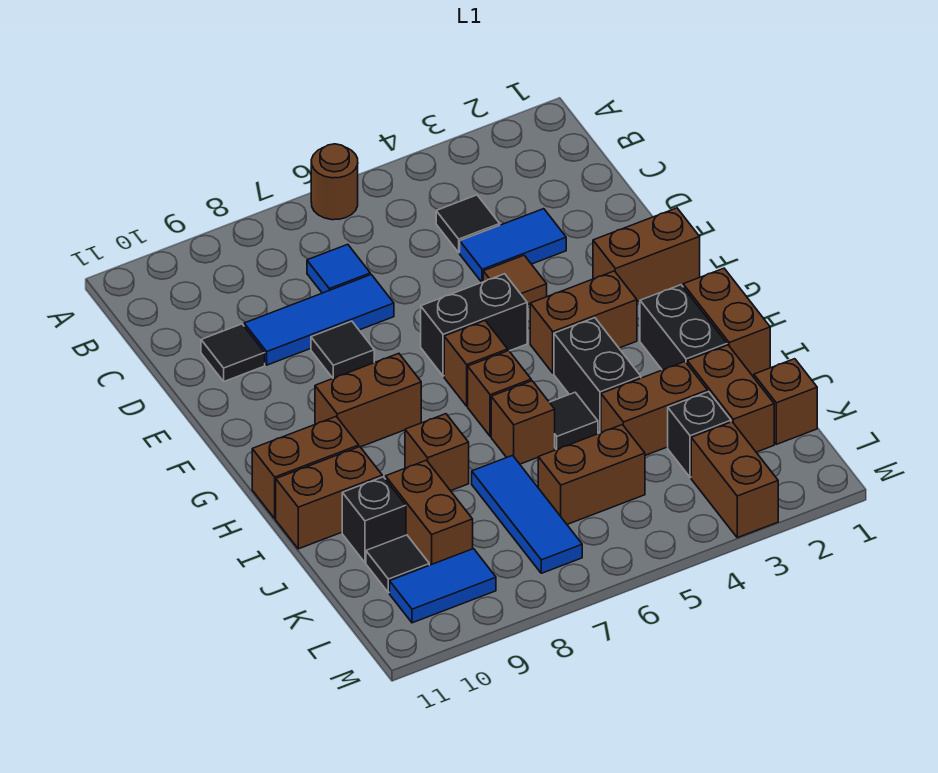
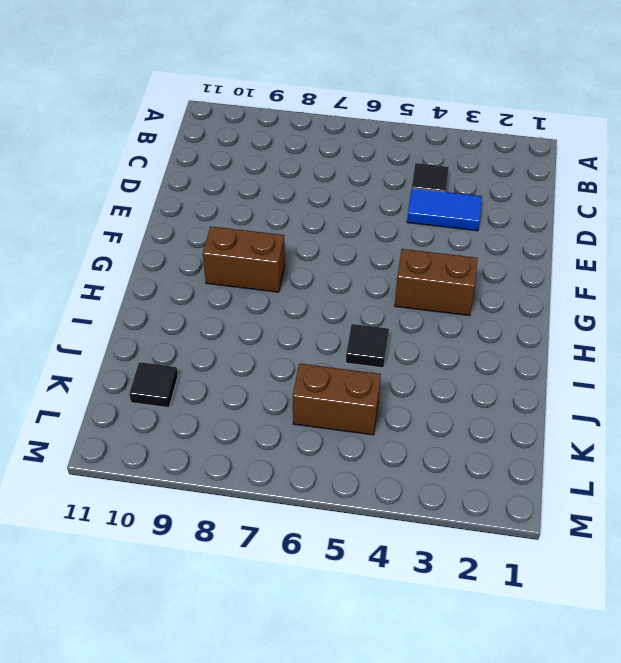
none -> brown round brick A6 level 1
none -> blue tile C7 level 1
none -> blue tile D7:D9 level 1
none -> black tile D10 level 1

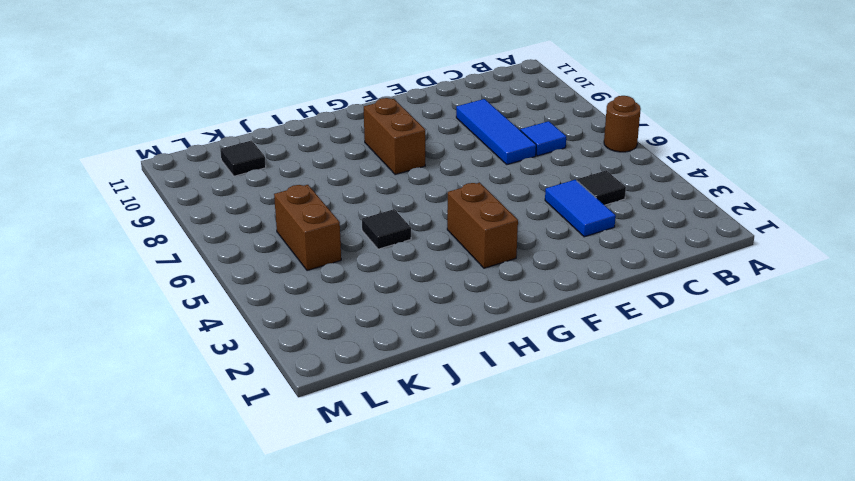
none -> black tile D10 level 1
none -> brown tile E4 level 1
none -> black tile E8 level 1
none -> brown brick F1:F2 level 1

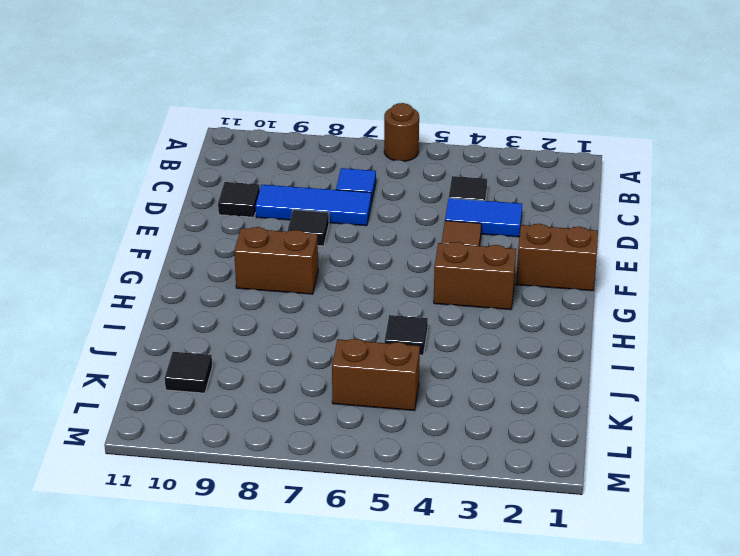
none -> black brick F5:F6 level 1
none -> brown brick G6 level 1
none -> brown brick H1:I1 level 1
none -> black brick H2:I2 level 1

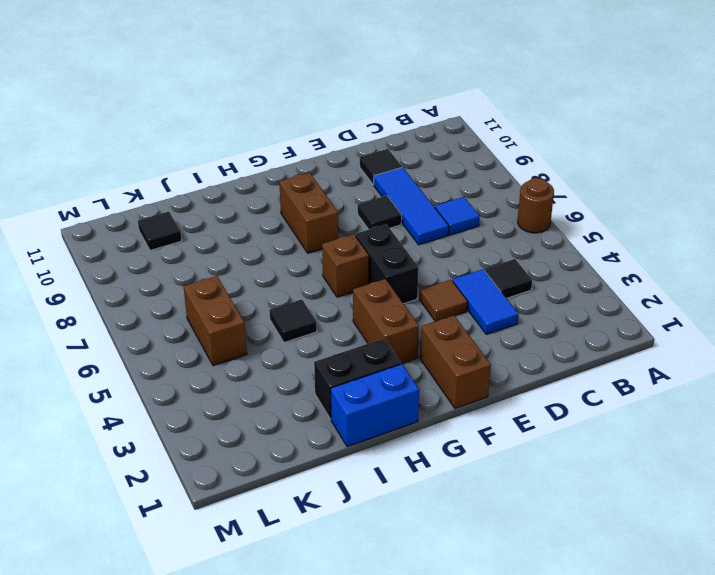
blue brick H1:I1 level 1 -> brown brick H1:I1 level 1
none -> black brick H4:I4 level 1
none -> brown brick H6 level 1
none -> brown brick H10:H11 level 1
none -> brown brick I6 level 1

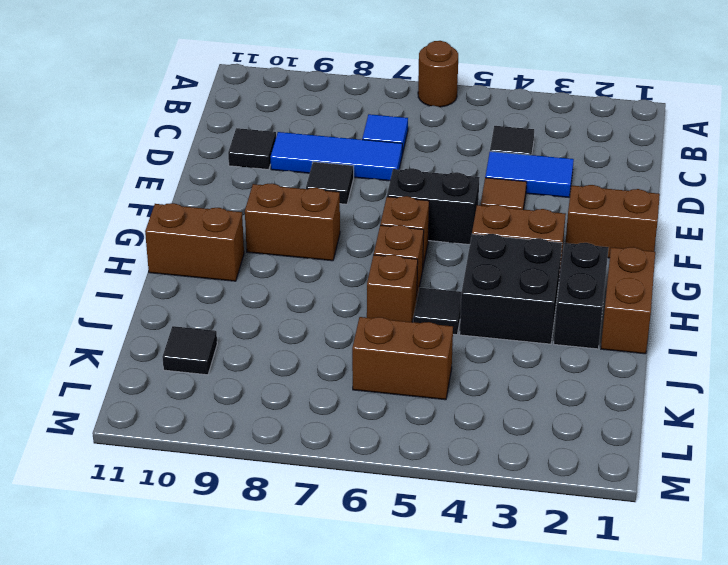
black brick H3:I4 level 1 -> black brick H4:I4 level 1
none -> brown brick I8 level 1
none -> brown brick I10:I11 level 1
none -> brown brick J2:K2 level 1
none -> brown brick J3:J4 level 1

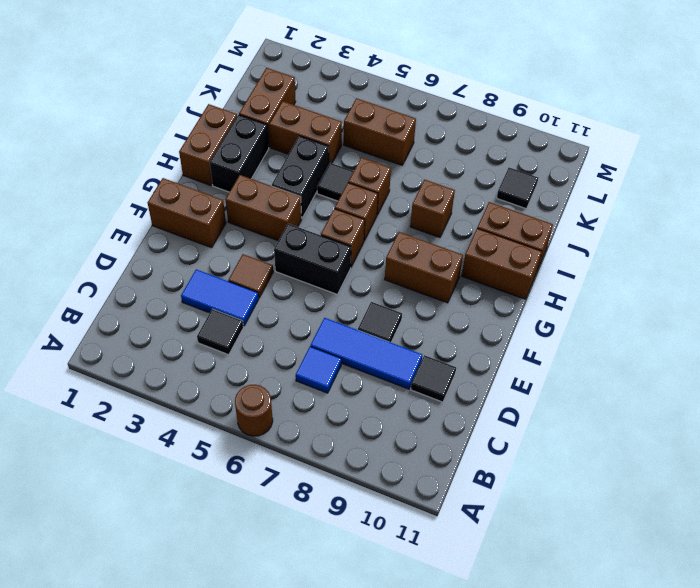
none -> blue tile J7:L7 level 1
none -> brown brick J9:K9 level 1
none -> black brick J10 level 1
none -> brown brick K1 level 1

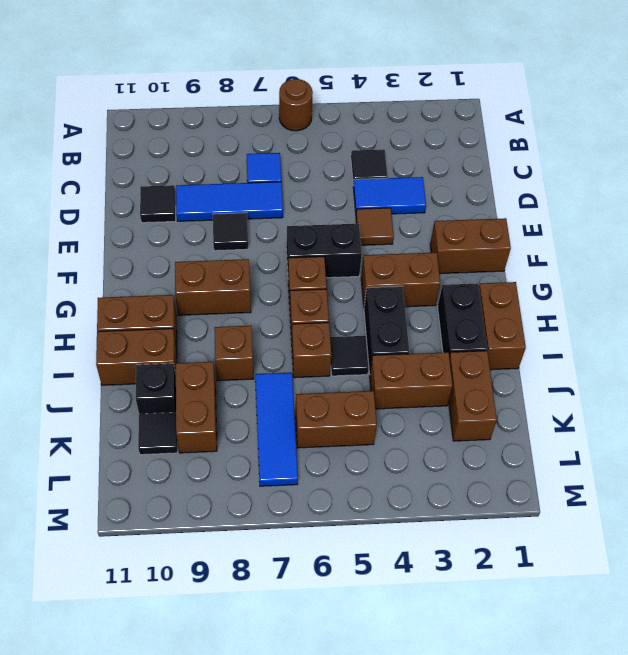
none -> brown brick K1 level 1
none -> black brick K3 level 1
none -> brown brick L3:M3 level 1
none -> blue tile L9:L10 level 1

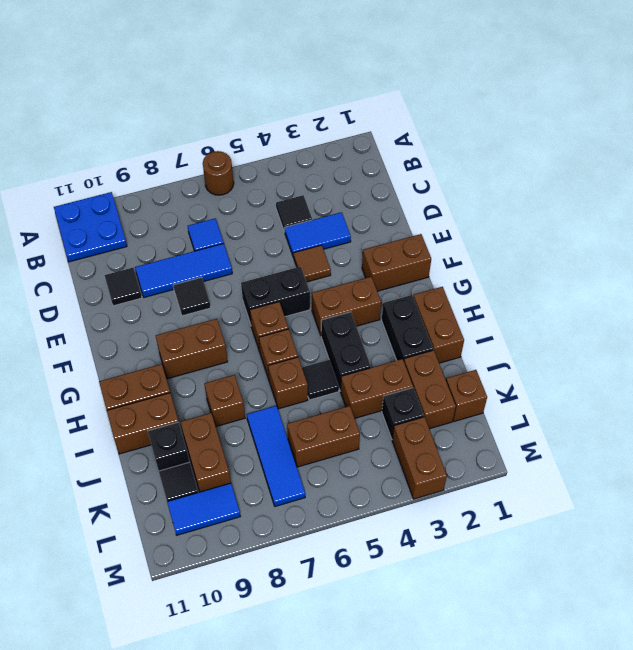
blue plate A10:B11 level 1 -> none

